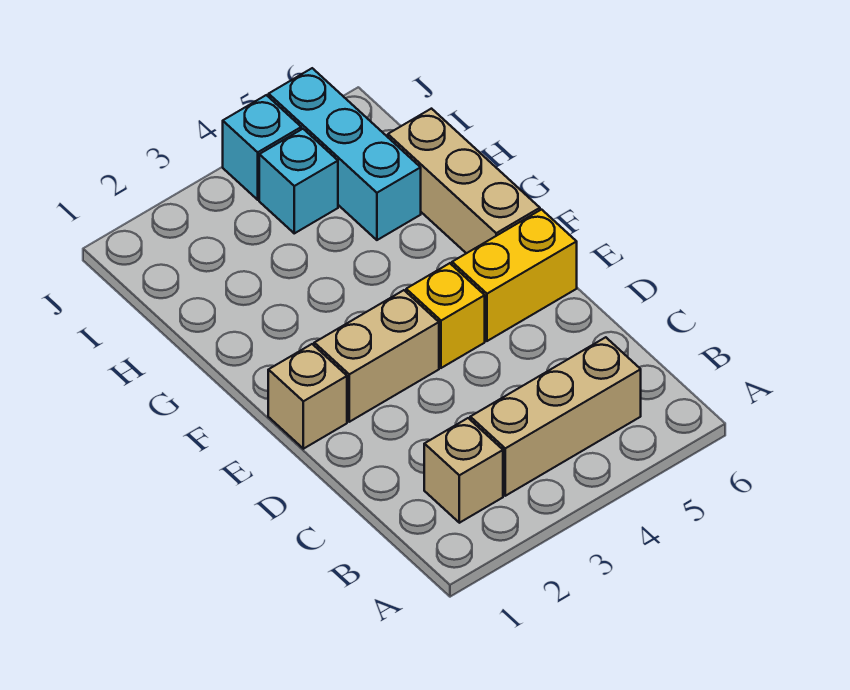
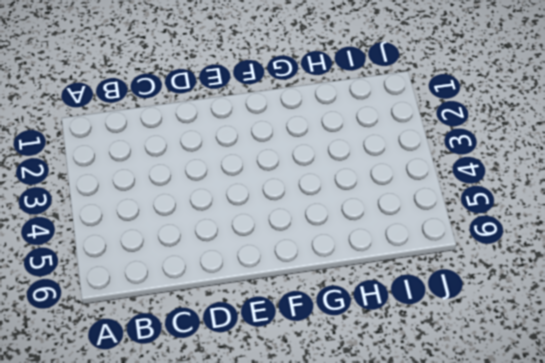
none -> tan brick B2 level 1
none -> tan brick B3:B5 level 1

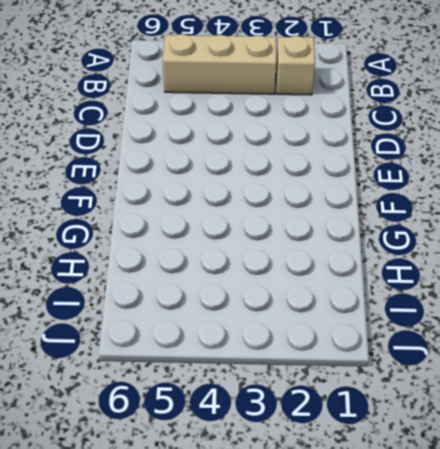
none -> tan brick E1 level 1
none -> tan brick E2:E3 level 1

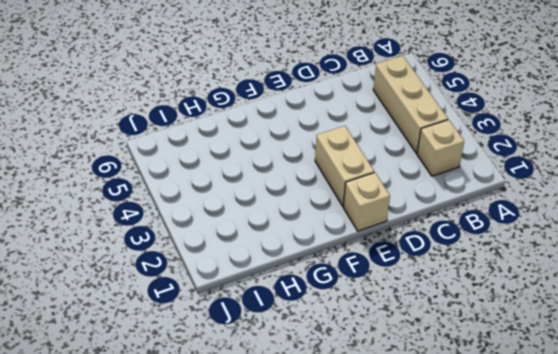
none -> yellow brick E4 level 1
none -> yellow brick E5:E6 level 1

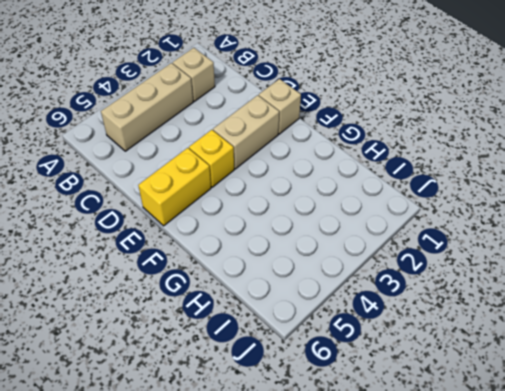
none -> tan brick F6:H6 level 1
none -> cyan brick H5:J5 level 1

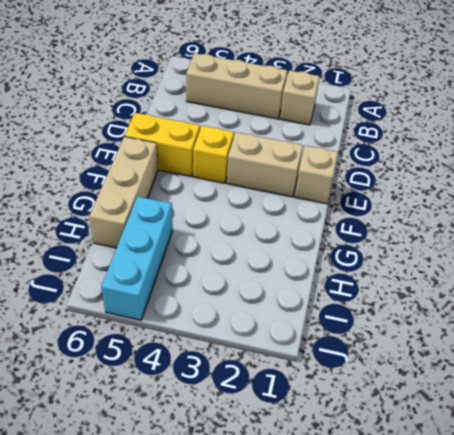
none -> cyan brick I4 level 1
none -> cyan brick J4 level 1

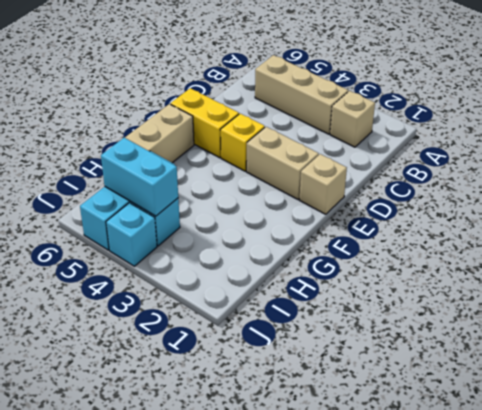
cyan brick I4:I5 level 2 -> none

